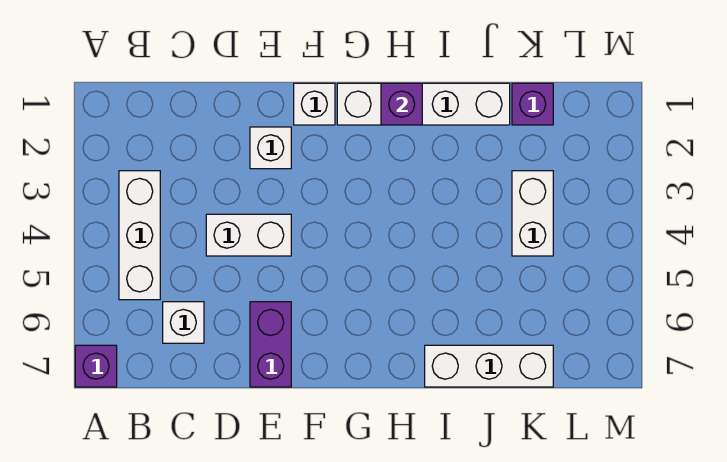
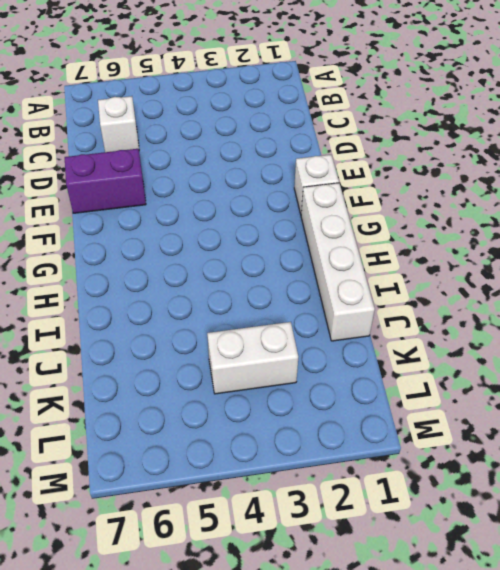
none -> purple brick A7 level 1
none -> white brick B3:B5 level 1
none -> white brick D4:E4 level 1

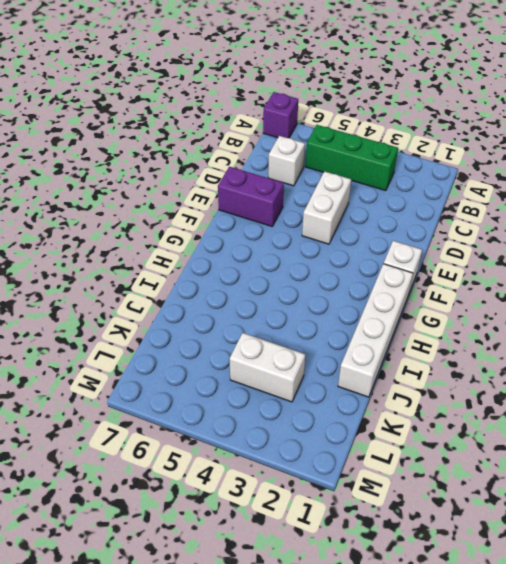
green brick B3:B5 level 1 -> white brick B3:B5 level 1
none -> white brick E2 level 1
none -> white brick I7:K7 level 1
none -> purple brick K1 level 1

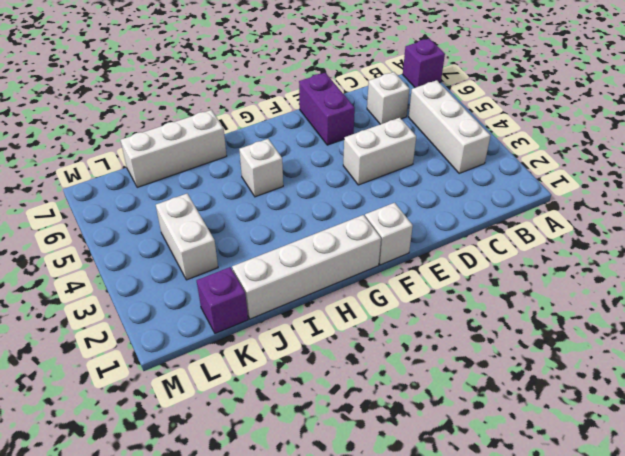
white brick H5 level 1 -> white brick E2 level 1
none -> purple brick H1 level 2

